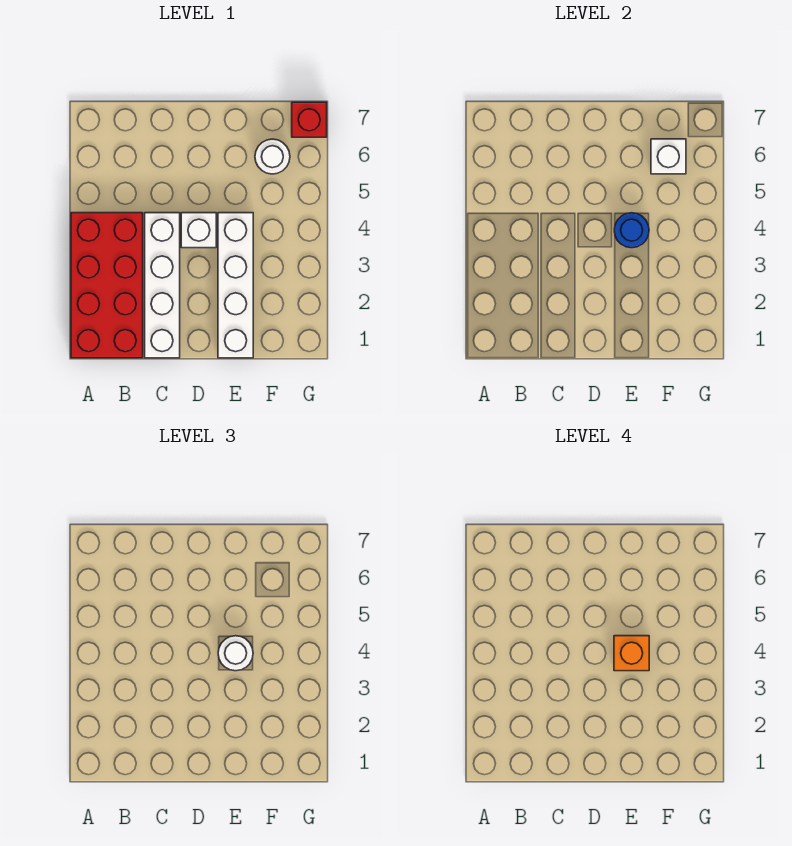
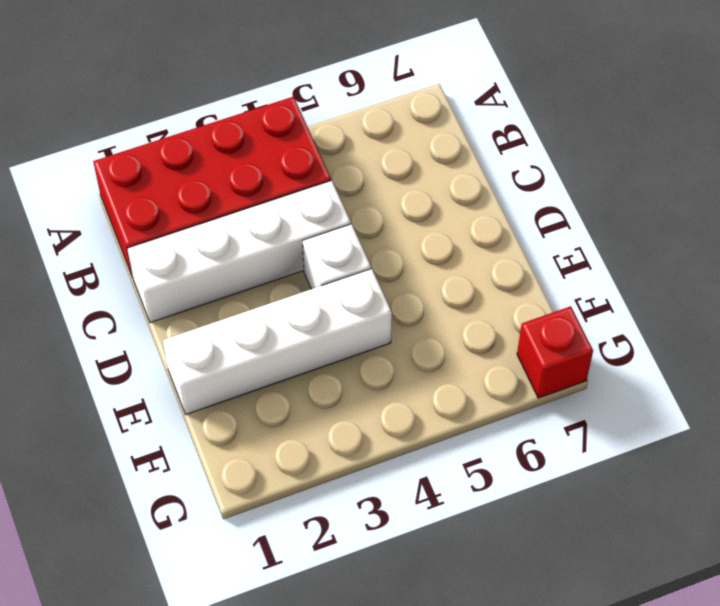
none -> white round brick F6 level 1
none -> blue round brick E4 level 2

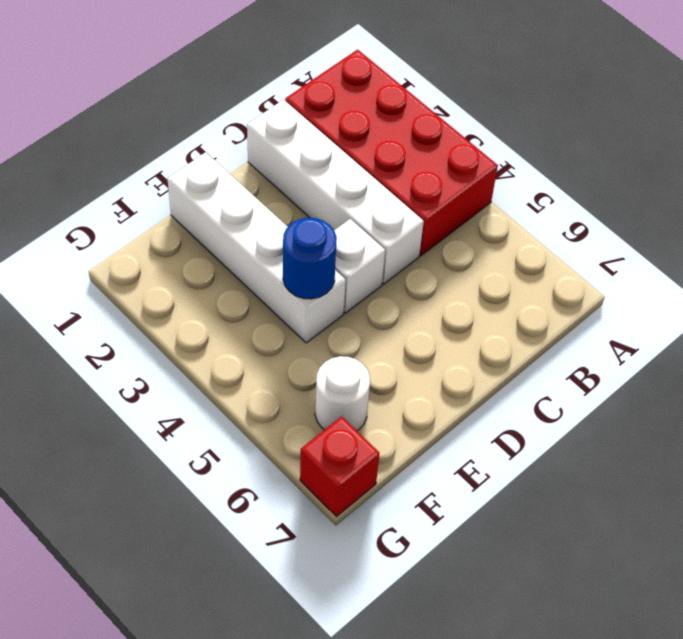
none -> white brick F6 level 2
none -> white round brick E4 level 3

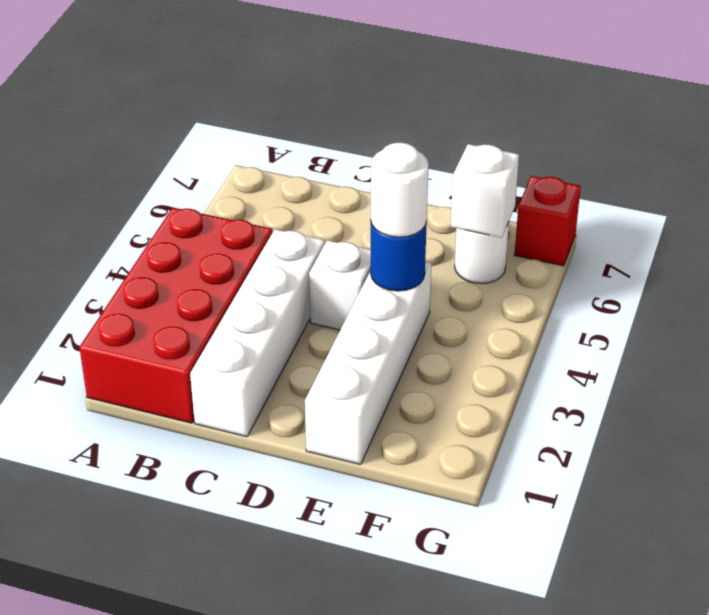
none -> orange brick E4 level 4

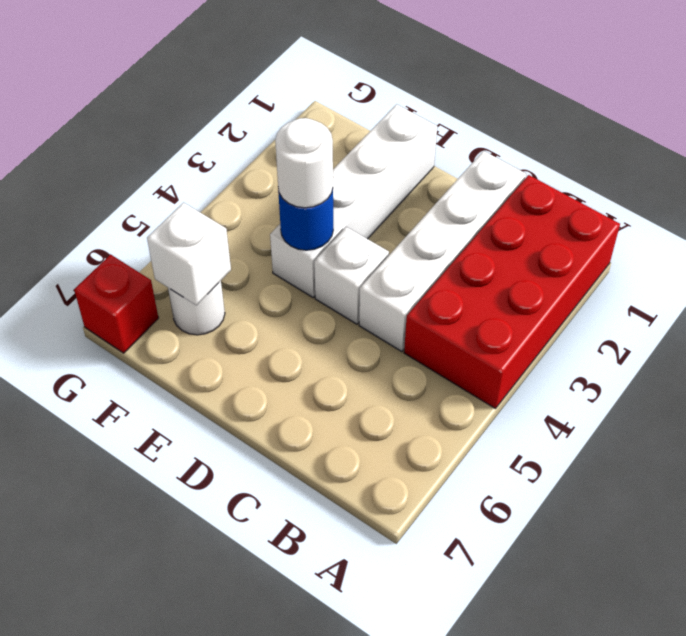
none -> orange brick E4 level 4

